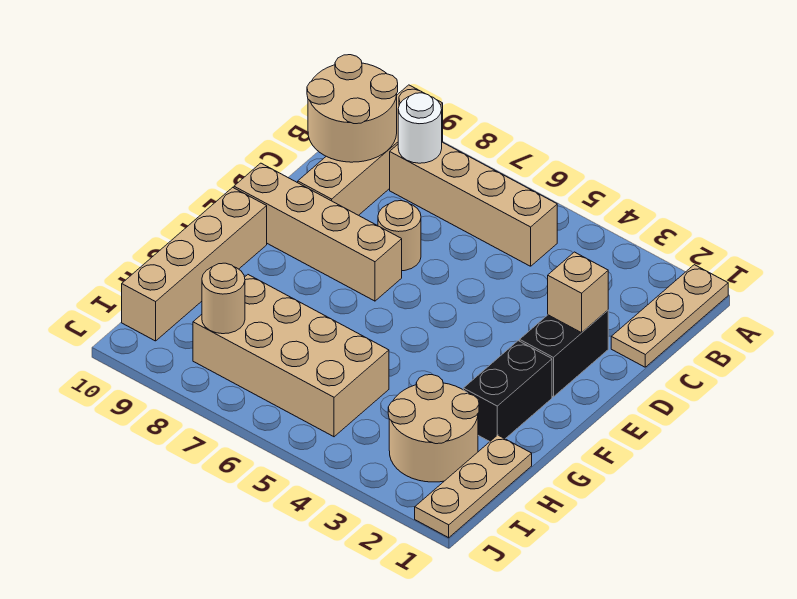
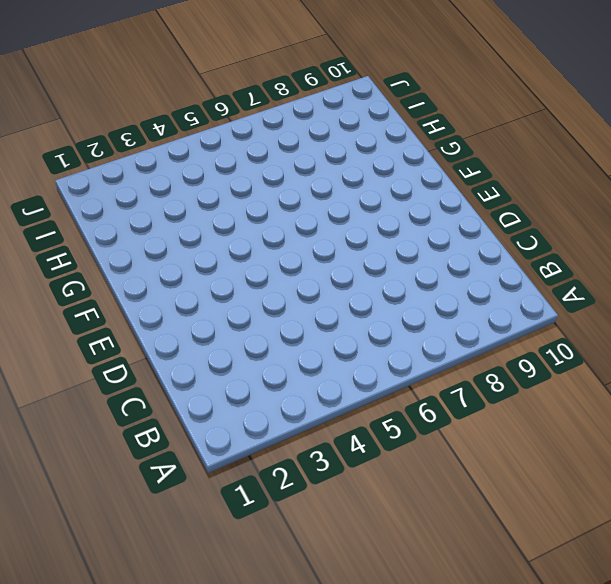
none -> tan plate A1:C1 level 1
none -> tan brick A9:D9 level 1
none -> tan brick B5:B8 level 1

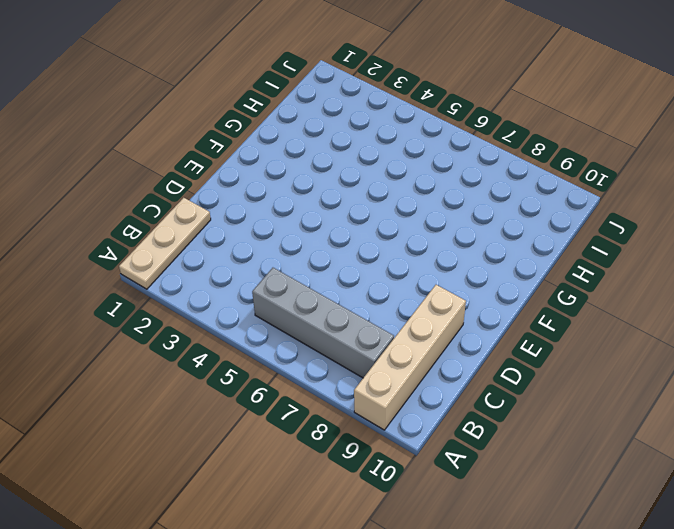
grey brick B5:B8 level 1 -> tan brick B5:B8 level 1
none -> black brick D2:E2 level 1
none -> tan round brick D7 level 1
none -> tan brick E7:E10 level 1

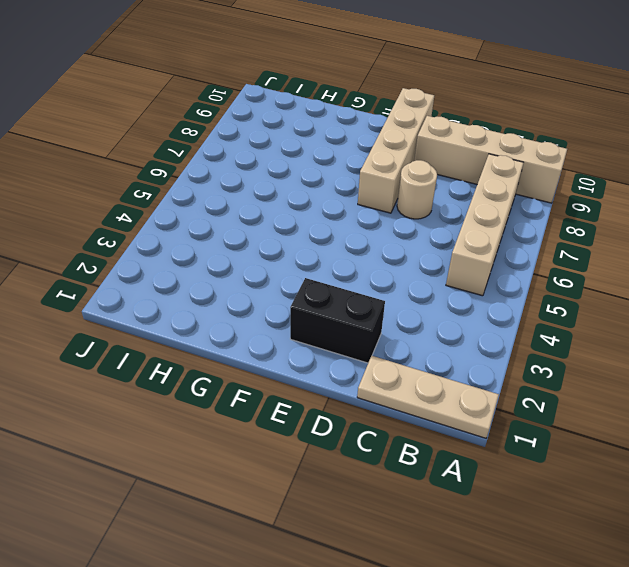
none -> black brick F2:G2 level 1
none -> tan brick F10:I10 level 1
none -> tan plate H1:J1 level 1

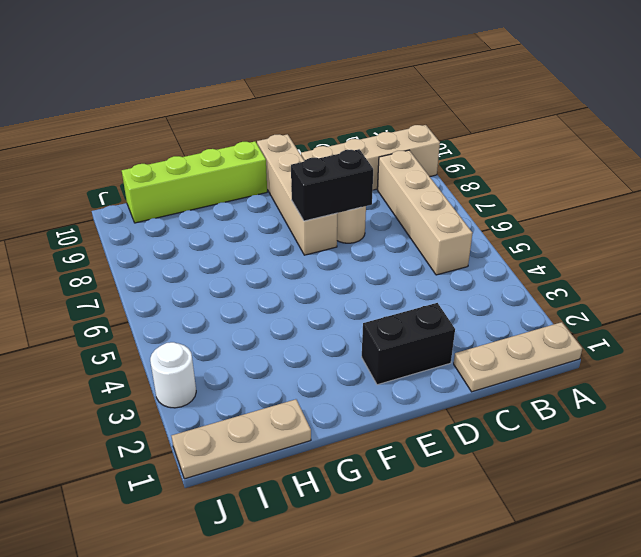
black brick D7:E7 level 2 -> black brick F2:G2 level 1
lime brick F10:I10 level 1 -> tan brick F10:I10 level 1
white round brick J3 level 1 -> white round brick B8 level 2
none -> tan round brick H2:I3 level 1
none -> tan brick H5:I8 level 1
none -> tan round brick B9:C10 level 2

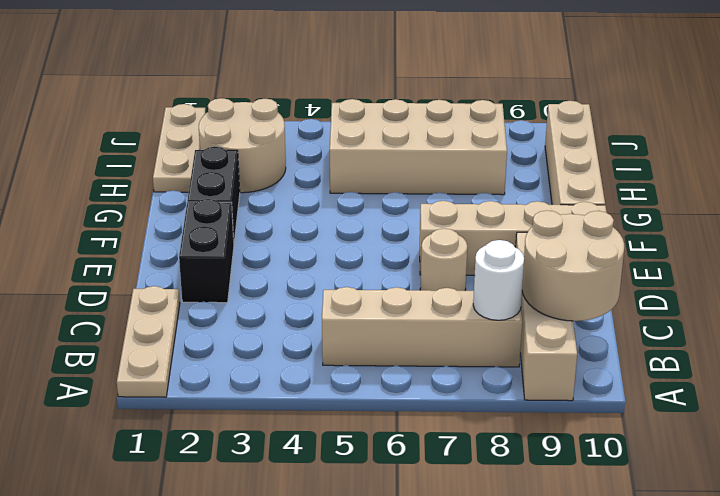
none -> tan brick D2 level 2
none -> tan round brick I8 level 2

